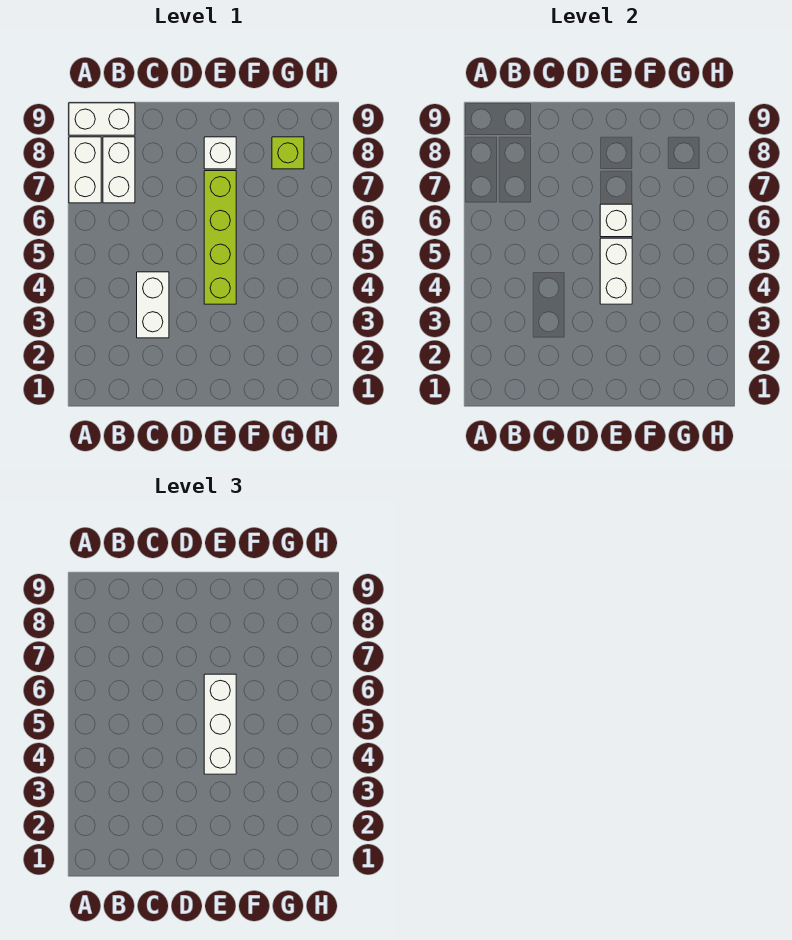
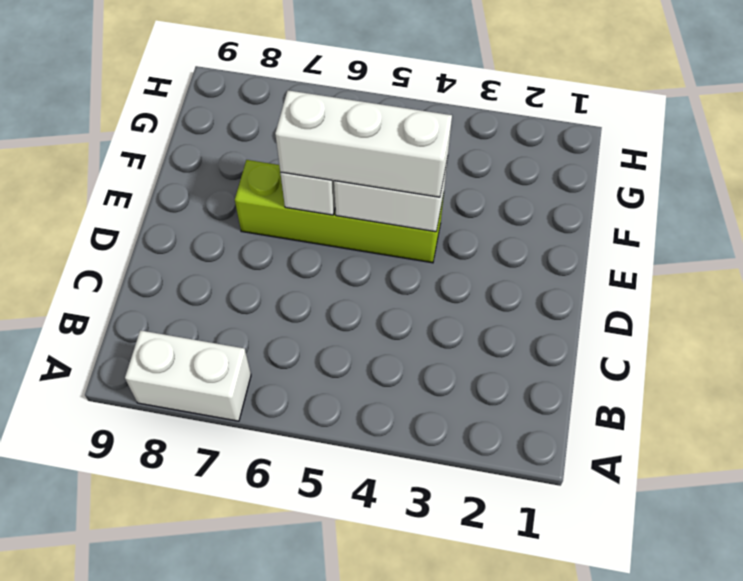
none -> white brick A9:B9 level 1
none -> white brick B7:B8 level 1

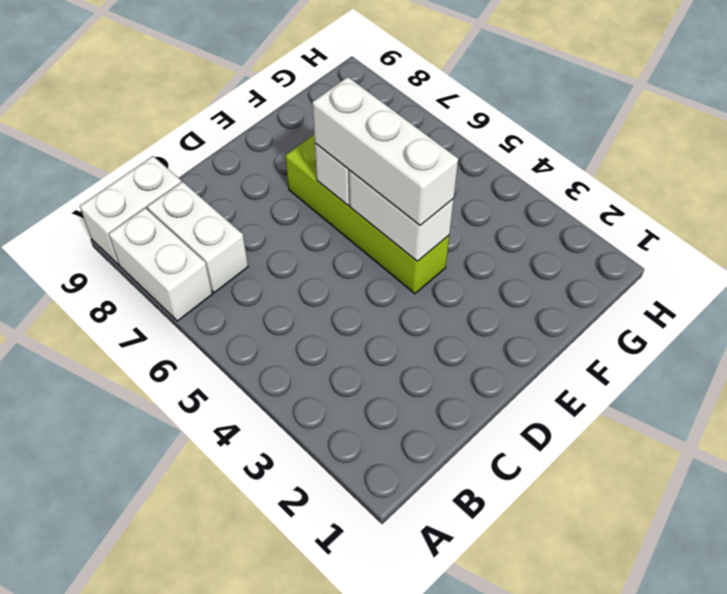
none -> white brick C3:C4 level 1
none -> white brick E8 level 1

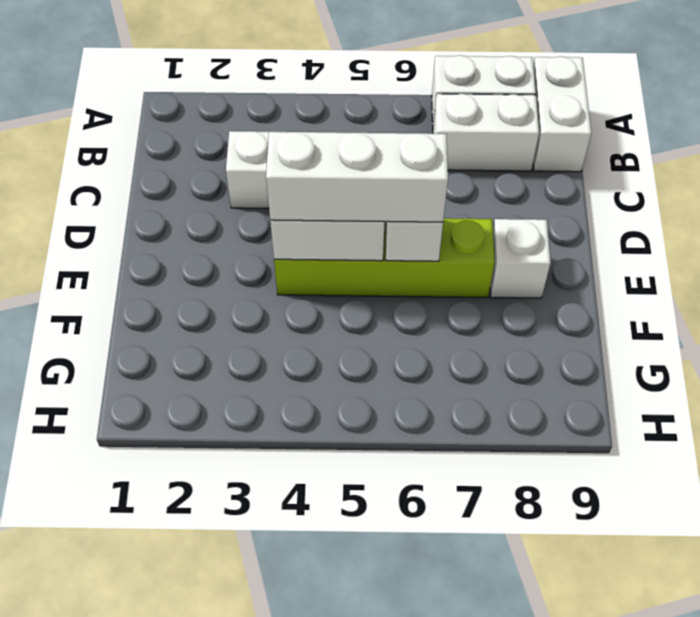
none -> lime brick G8 level 1

